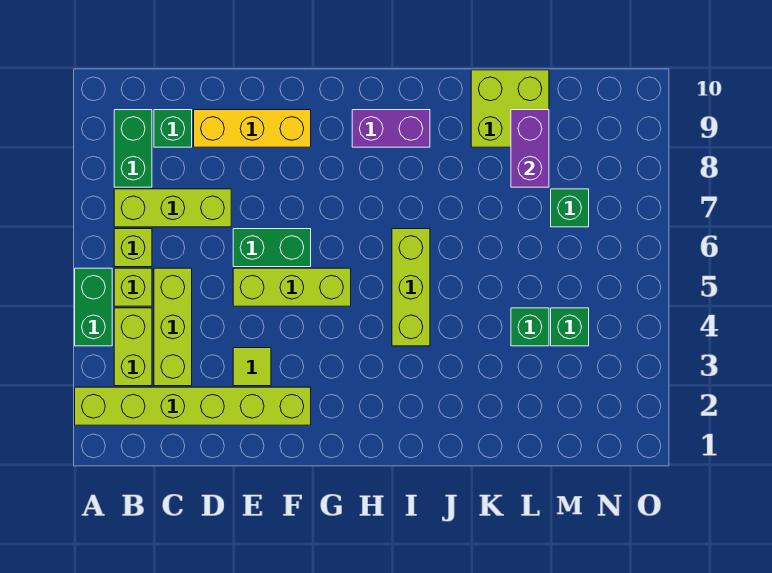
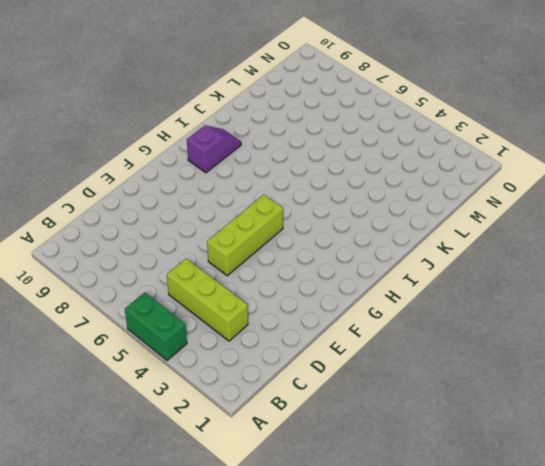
purple slope H9:I9 level 1 top H -> purple brick H9:I9 level 1
none -> lime brick A2:F2 level 1
none -> lime brick B3:B4 level 1
none -> lime brick B5 level 1

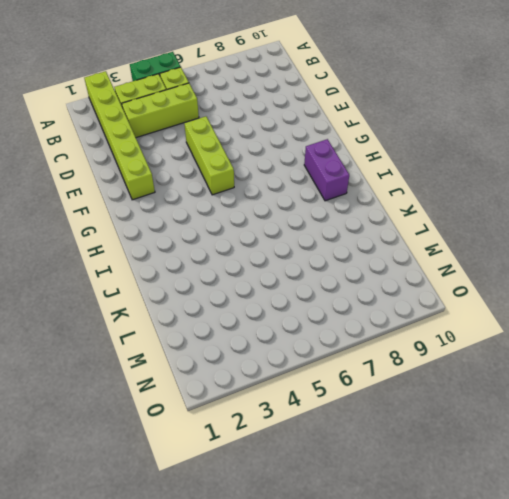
none -> lime brick B6 level 1
none -> lime brick B7:D7 level 1
none -> green brick B8:B9 level 1

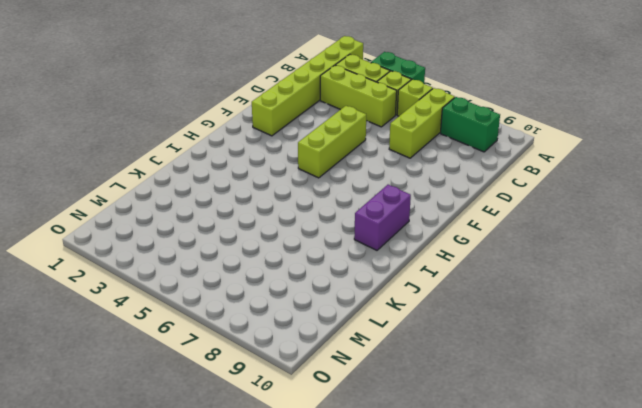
none -> green brick C9 level 1
none -> yellow brick D9:F9 level 1
none -> lime tile E3 level 1

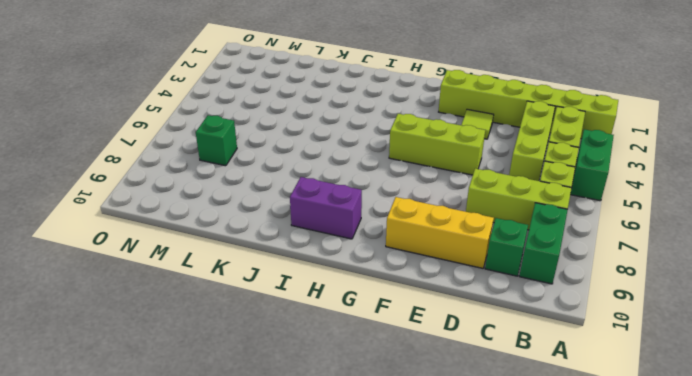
none -> green brick E6:F6 level 1
none -> lime brick I4:I6 level 1
none -> lime brick K9:L10 level 1

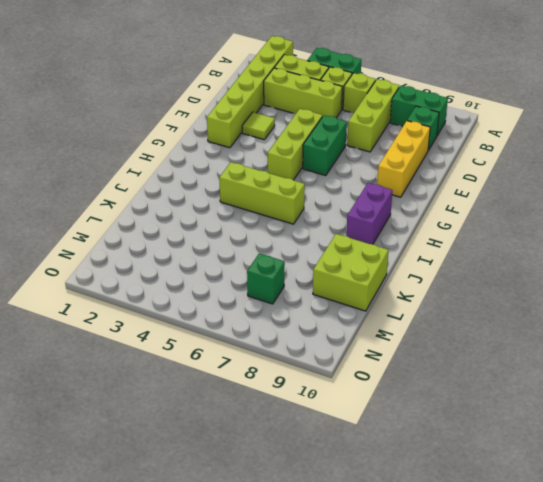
none -> green brick L4 level 1
none -> green brick M4 level 1
none -> purple brick L8:L9 level 2

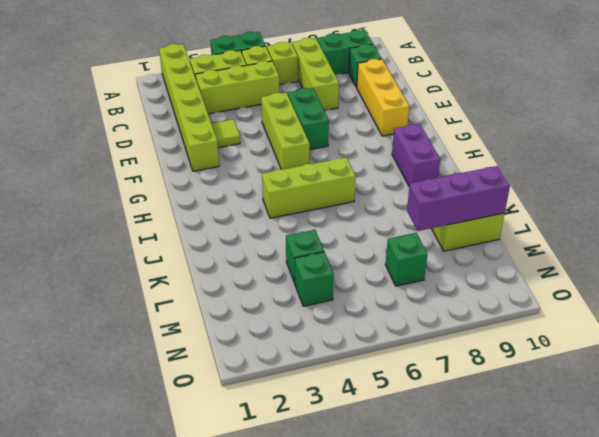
purple brick L8:L10 level 2 -> purple brick L8:L9 level 2

